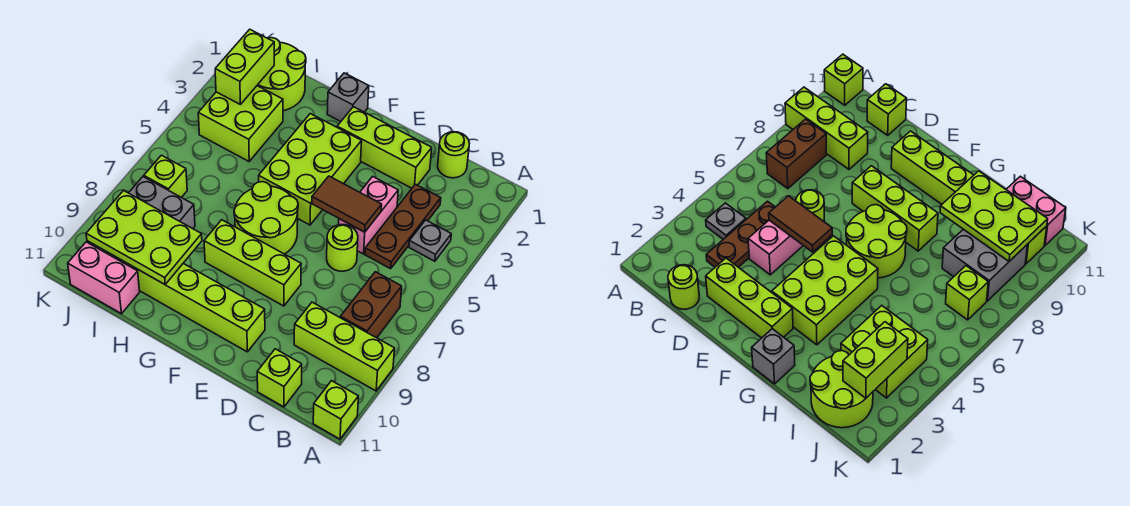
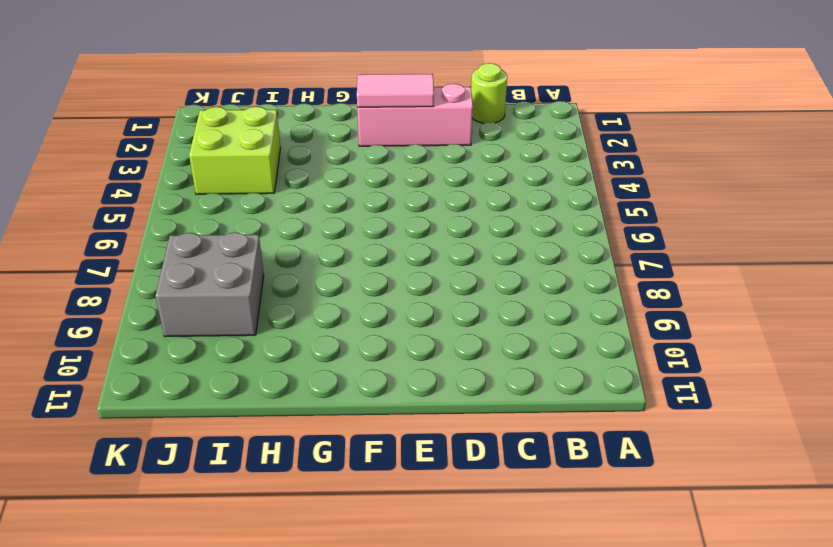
pink brick D2:F2 level 1 -> lime brick D2:F2 level 1
pink tile E2:F2 level 2 -> none
none -> lime brick A9:C9 level 1
none -> lime brick A11 level 1
none -> grey plate B4 level 1

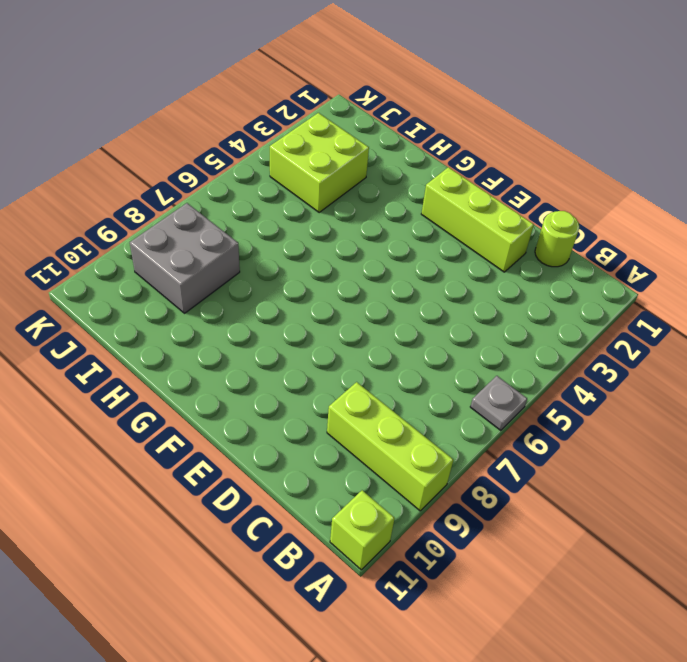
grey plate A6 level 1 -> grey plate B4 level 1
none -> brown brick B7:B8 level 1
none -> brown plate C3:C5 level 1
none -> lime brick C11 level 1

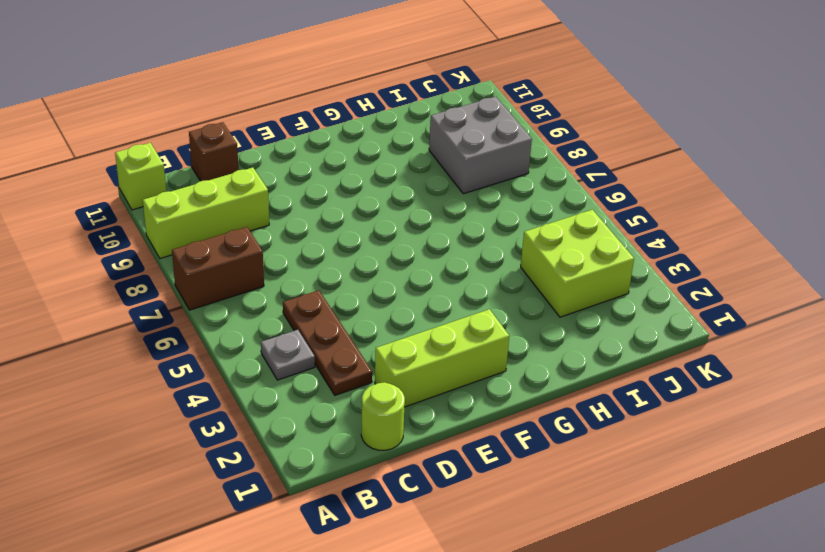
brown brick A7:B7 level 1 -> brown brick B7:B8 level 1
brown brick C11 level 1 -> lime brick C11 level 1
none -> pink brick D4:D5 level 1
none -> lime round brick D6 level 1
none -> lime brick E8:G8 level 1

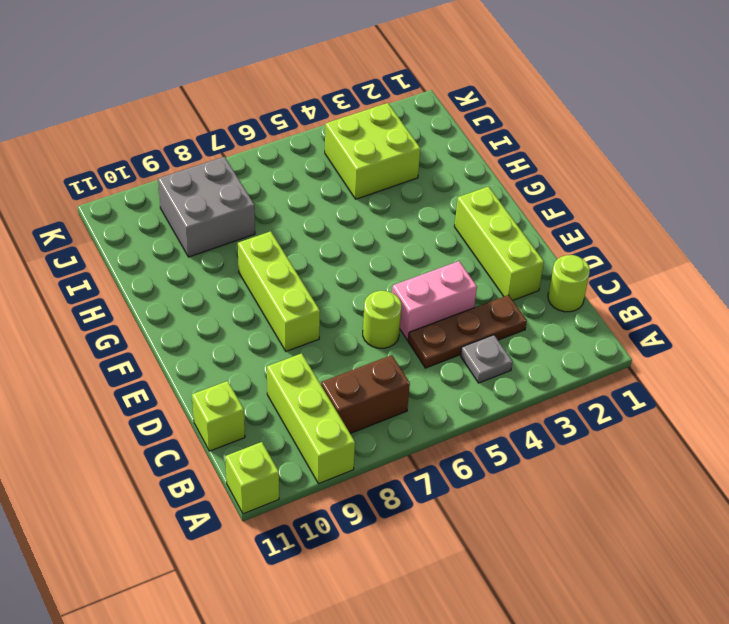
none -> lime brick E10:J10 level 1
none -> lime brick F3:G5 level 1
none -> lime round brick F6:G7 level 1

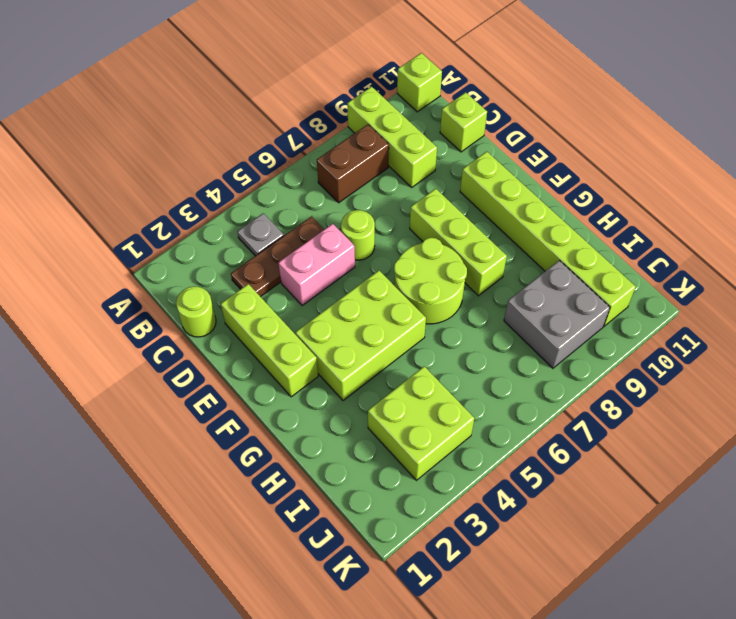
none -> grey brick G1 level 1
none -> lime round brick I1:J2 level 1
none -> pink brick I11:J11 level 1

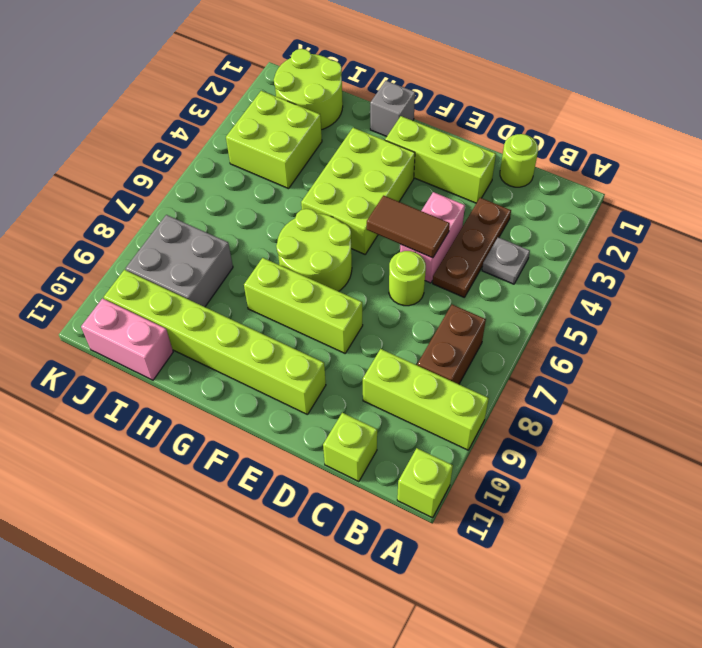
none -> lime brick J7 level 1
none -> lime plate H9:J10 level 2
none -> lime brick J2:J3 level 2

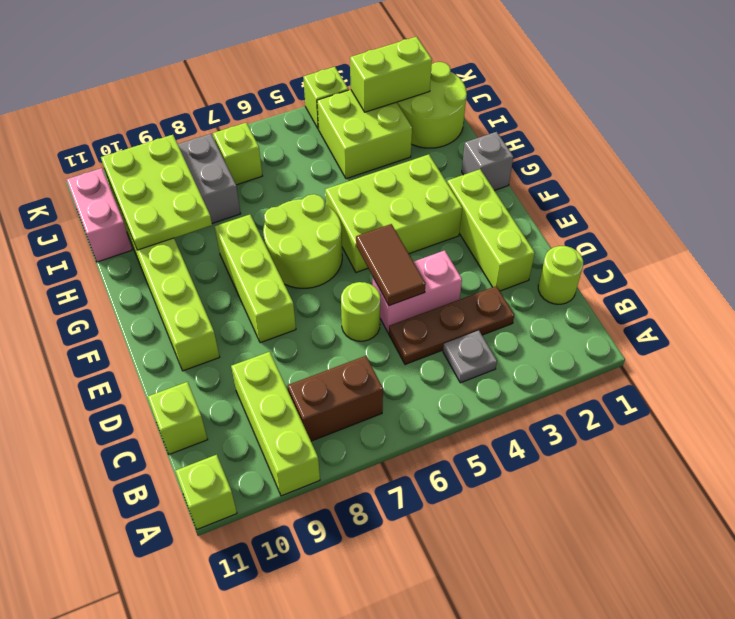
lime brick K4 level 1 -> none

